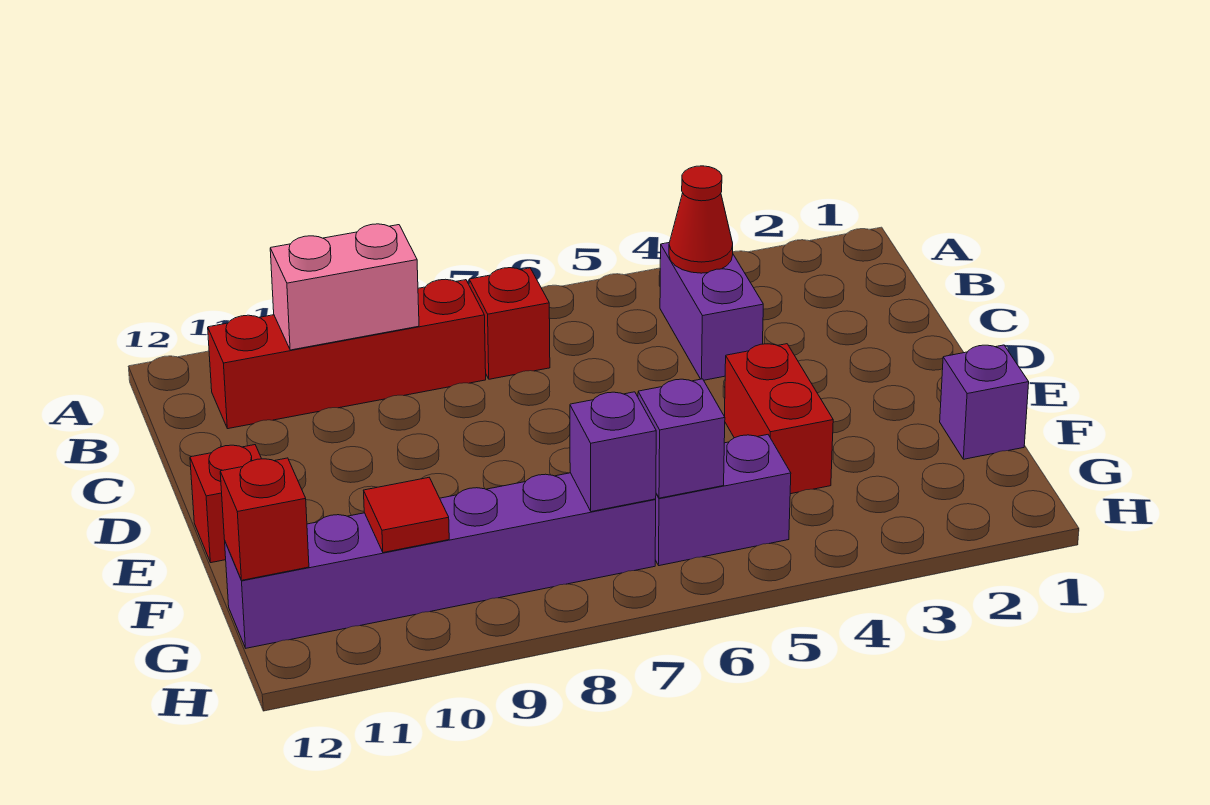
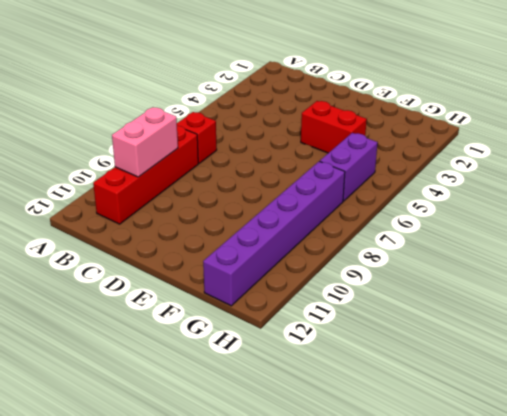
none -> purple brick B4:C4 level 1
none -> red brick E12 level 1
none -> purple brick F1 level 1

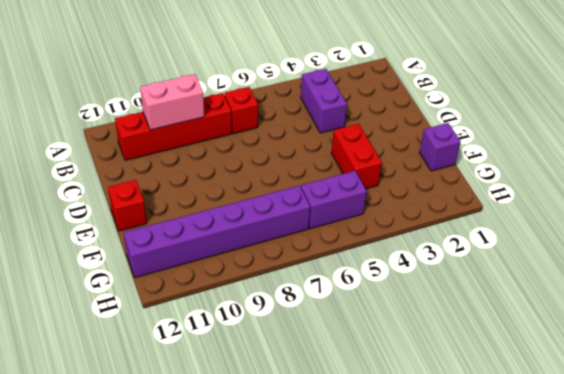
none -> red cone B4 level 2
none -> purple brick G6 level 2
none -> purple brick G7 level 2

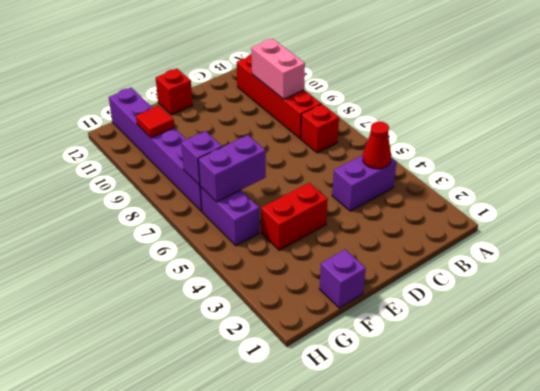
purple brick F6:G6 level 2 -> purple brick G6 level 2
none -> red brick G12 level 2

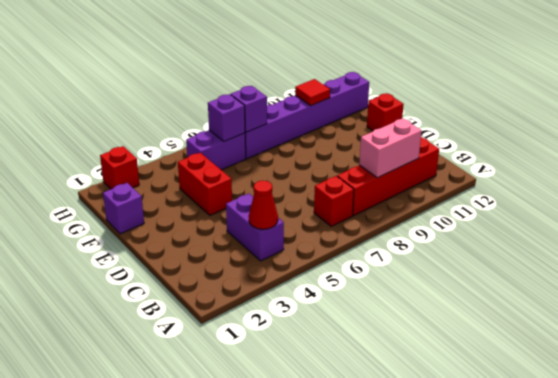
red brick H2 level 1 -> red brick G12 level 2

